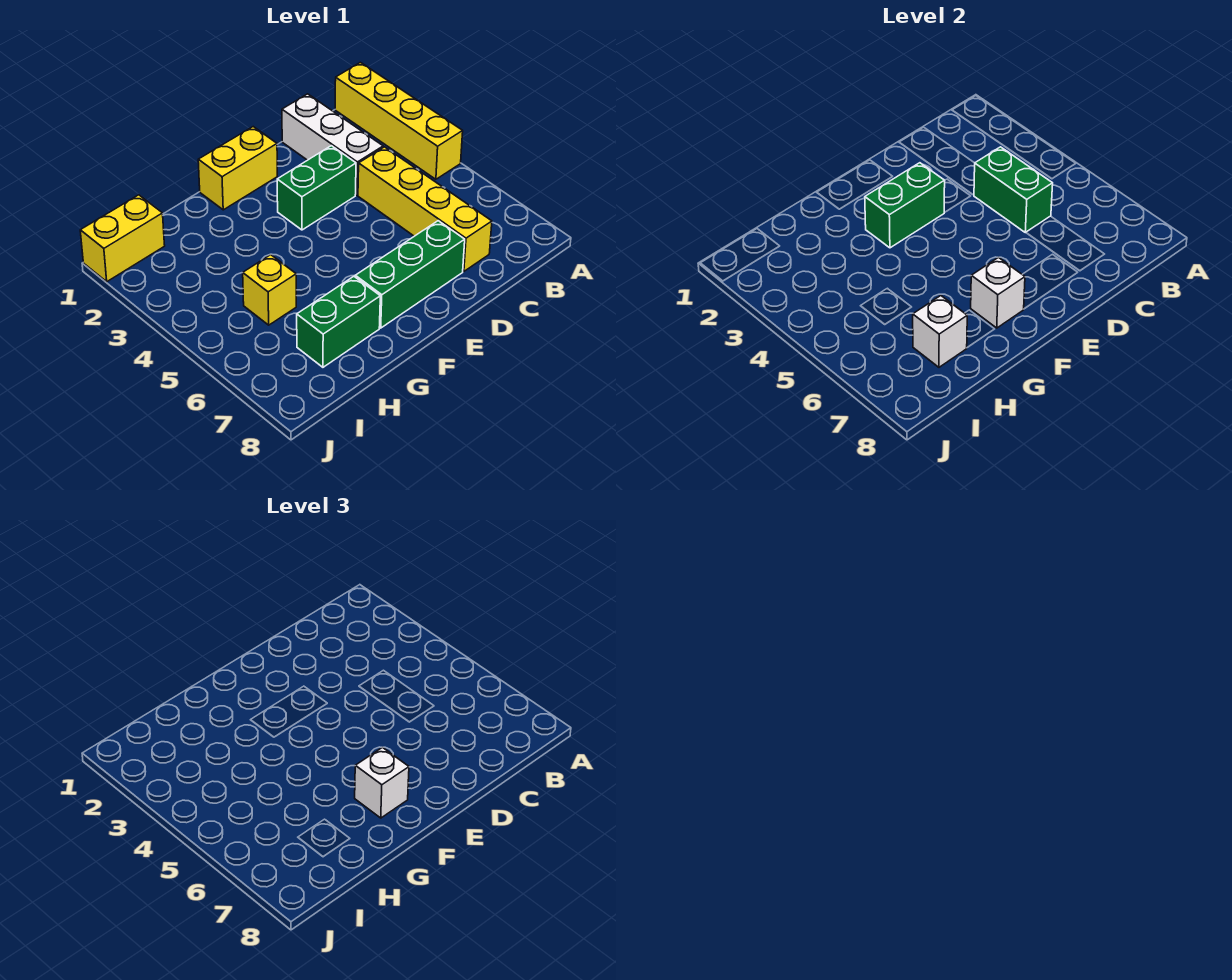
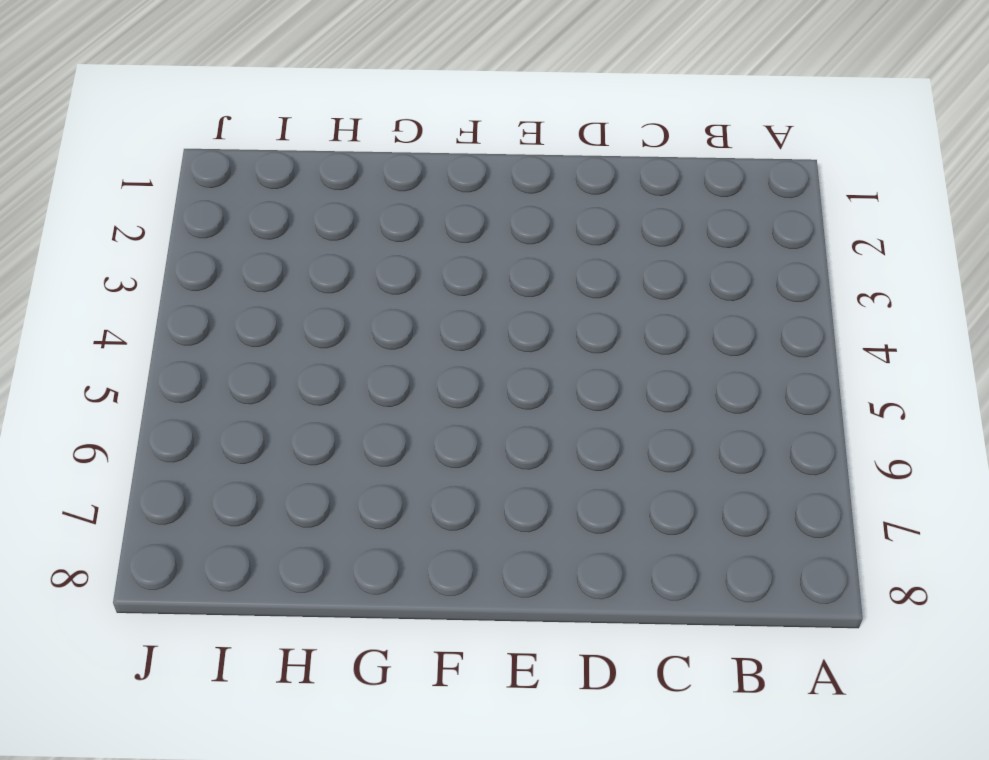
none -> yellow brick A1:A4 level 1
none -> white brick C1:C3 level 1
none -> yellow brick C4:C7 level 1

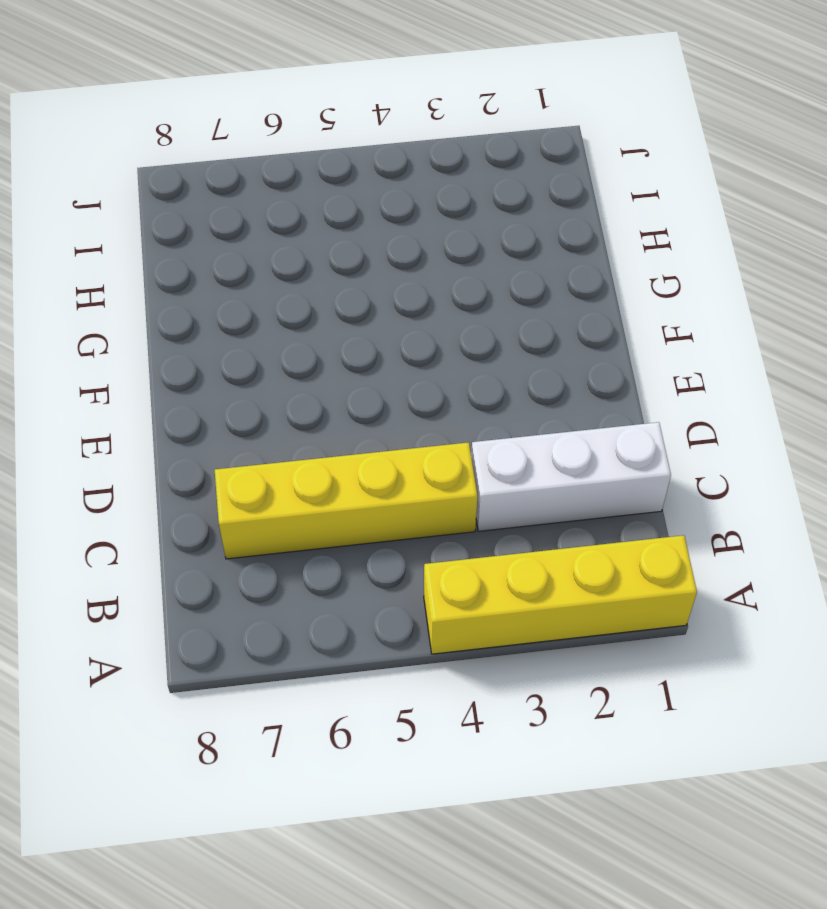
none -> green brick D3:E3 level 1
none -> green brick D7:F7 level 1
none -> yellow brick E1:F1 level 1

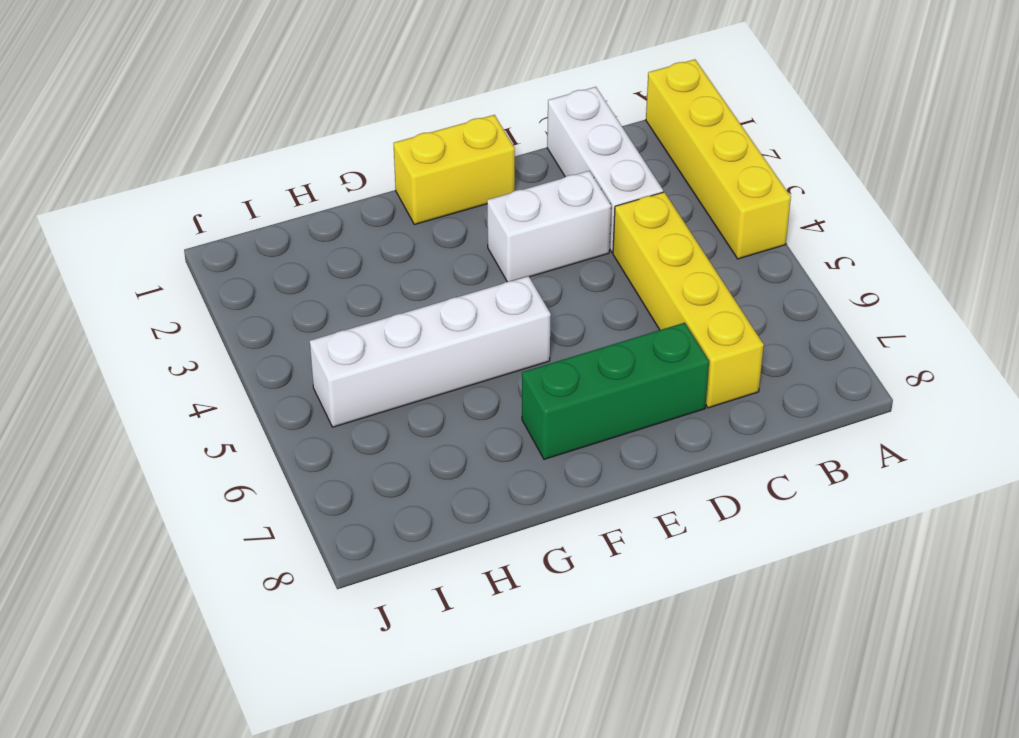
white brick D3:E3 level 1 -> green brick D3:E3 level 1
white brick F5:I5 level 1 -> yellow brick H5 level 1
none -> green brick G7:H7 level 1
none -> yellow brick I1:J1 level 1
none -> green brick C4:C5 level 2

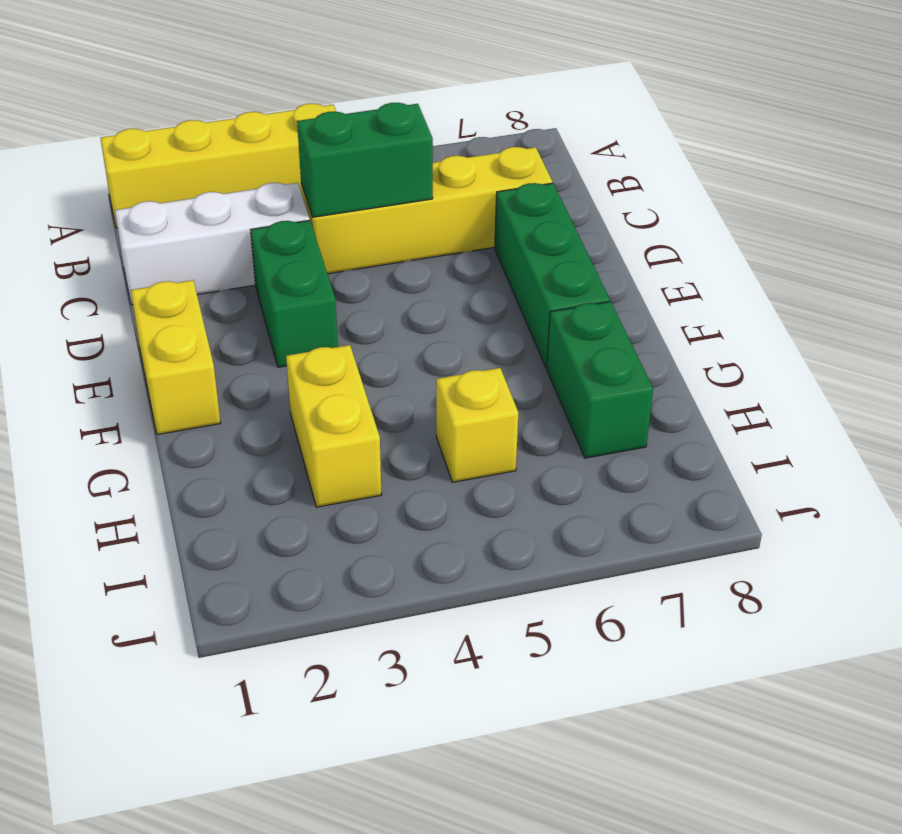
yellow brick G3:H3 level 1 -> yellow brick I1:J1 level 1
none -> green brick E3:F3 level 2
none -> white brick F7 level 2
none -> white brick H7 level 2

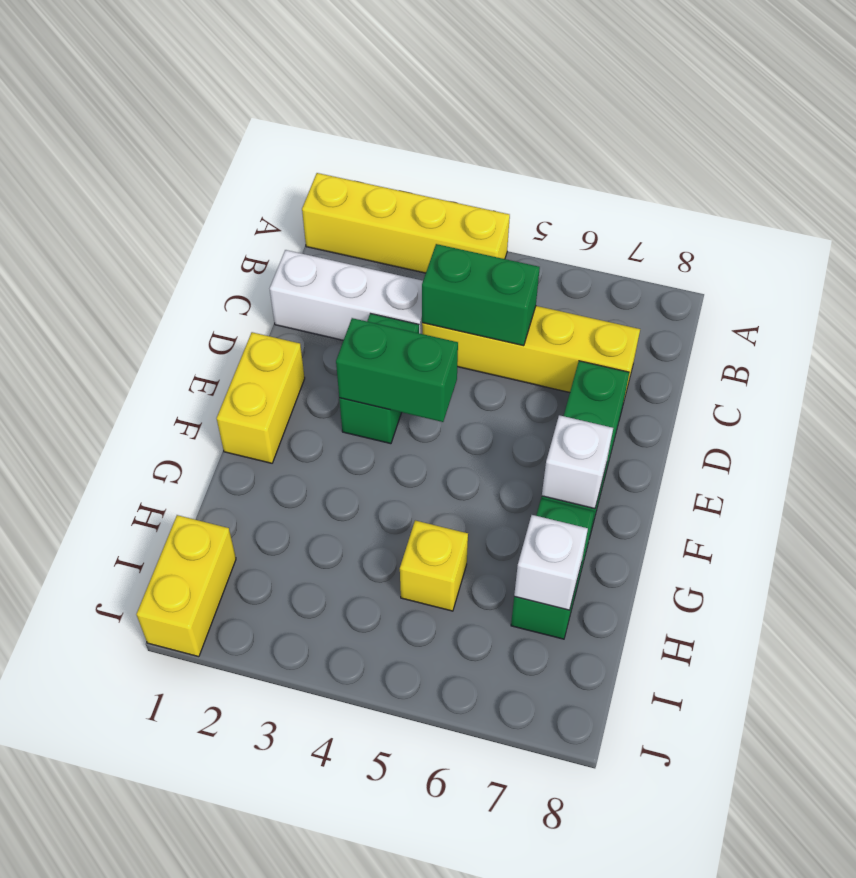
green brick E3:E4 level 2 -> green brick E3:F3 level 2
none -> white brick F7 level 3

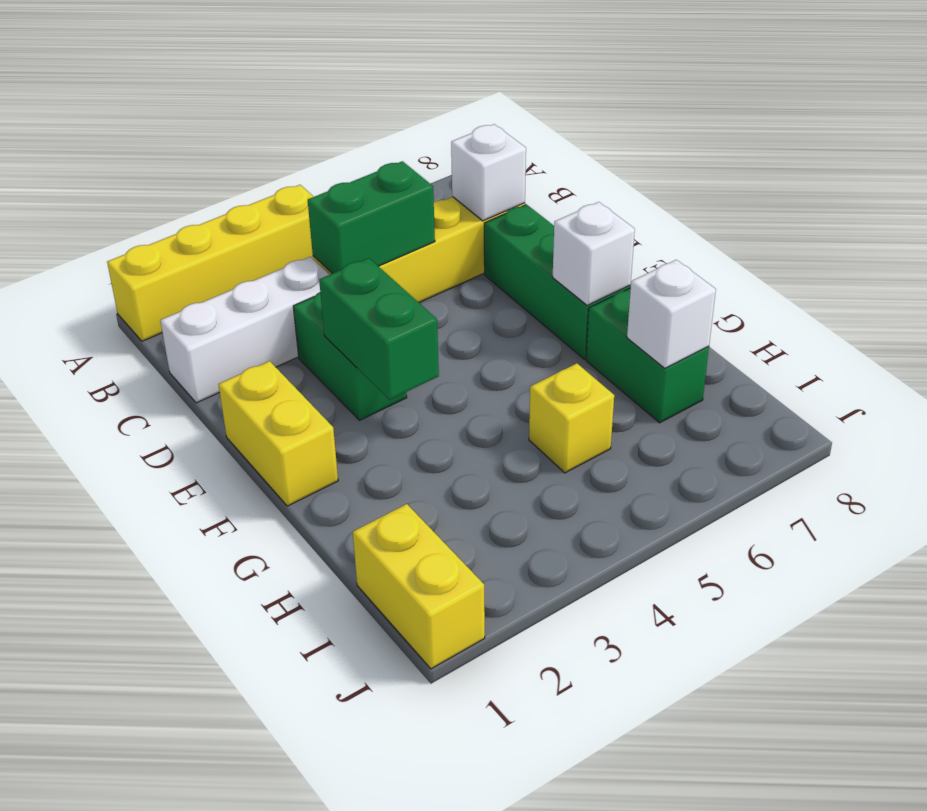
white brick C7 level 2 -> white brick F7 level 3

